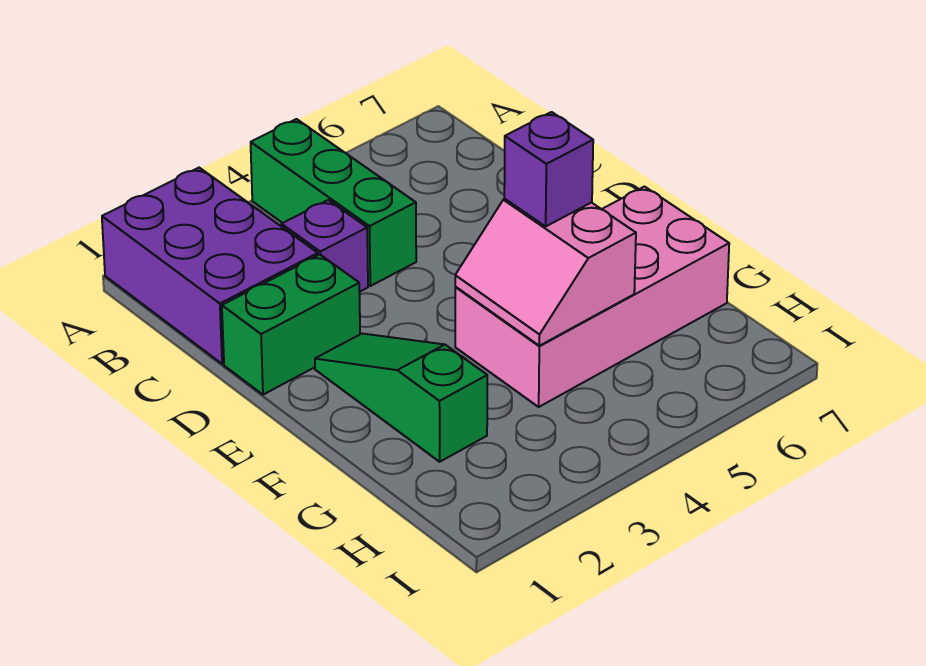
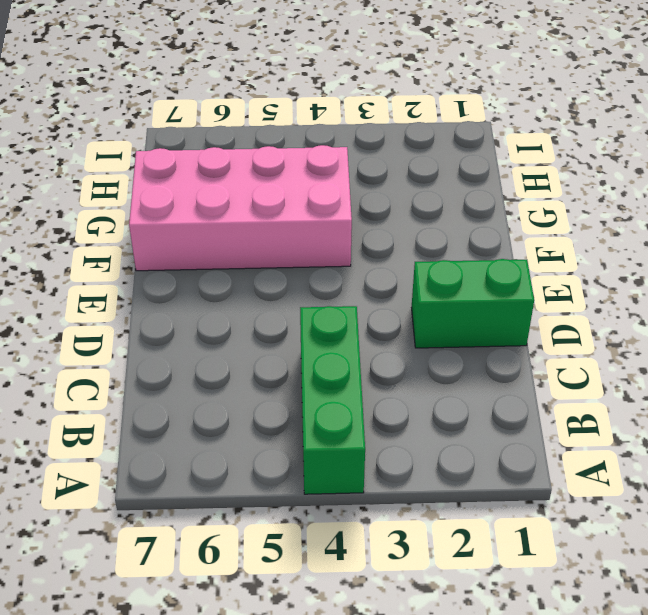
none -> purple brick A1:C2 level 1
none -> purple brick C3 level 1

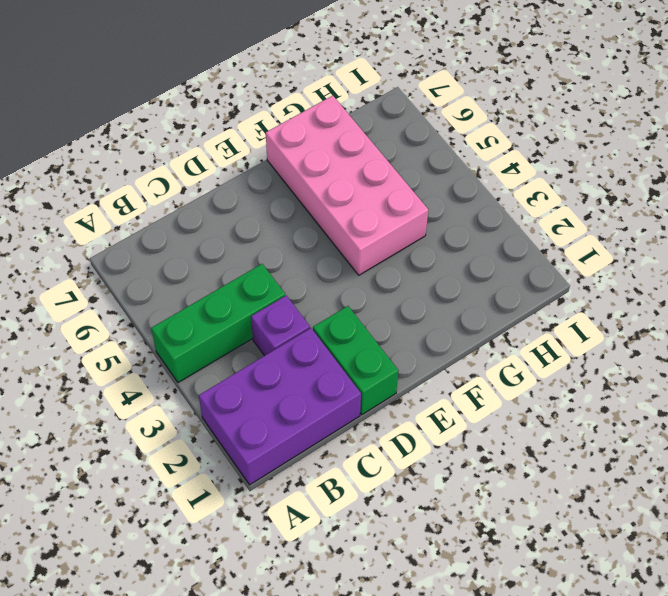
none -> green slope E2:G2 level 1 top G
none -> pink slope F4:G5 level 2 top 5

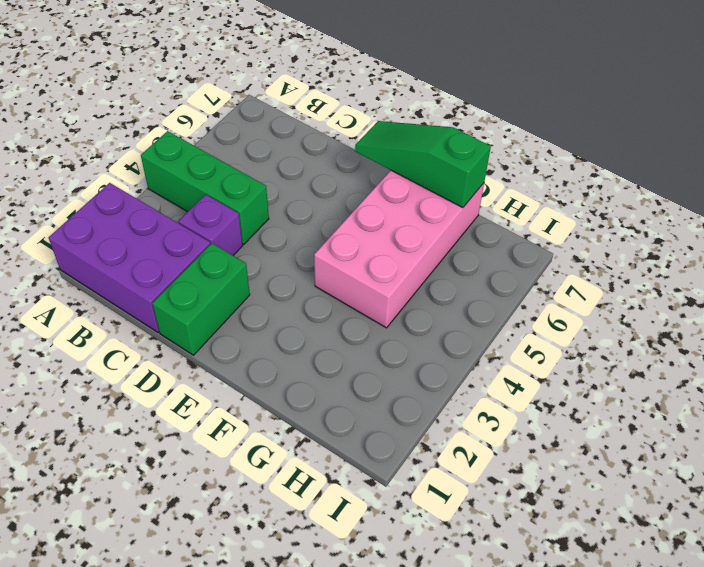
green slope E7:G7 level 2 top G -> green slope E2:G2 level 1 top G
none -> pink slope F4:G5 level 2 top 5
none -> purple brick F5 level 3

